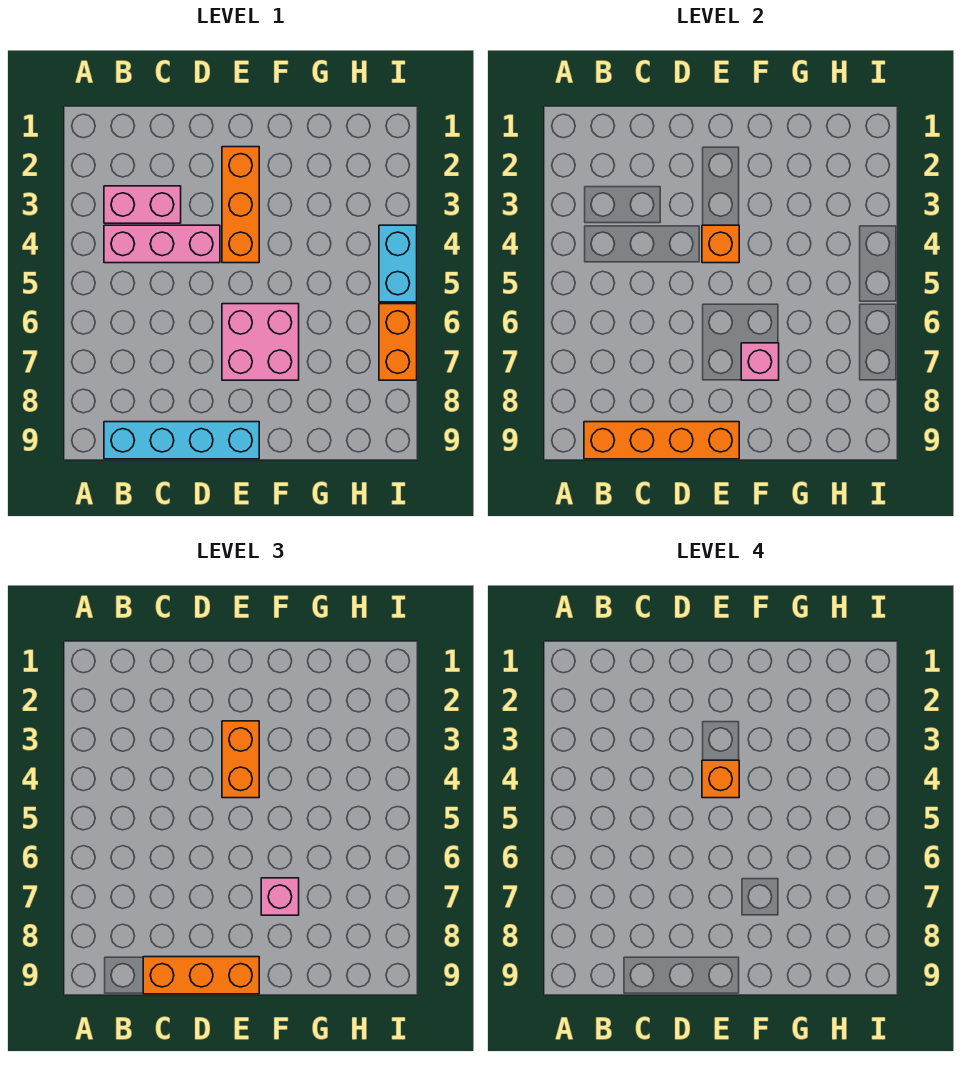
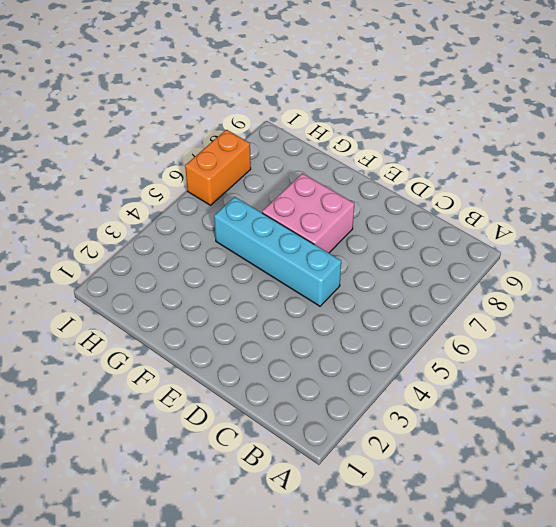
cyan brick D5:G5 level 1 -> cyan brick B9:E9 level 1
none -> pink brick B3:C3 level 1
none -> pink brick B4:D4 level 1
none -> orange brick E2:E4 level 1

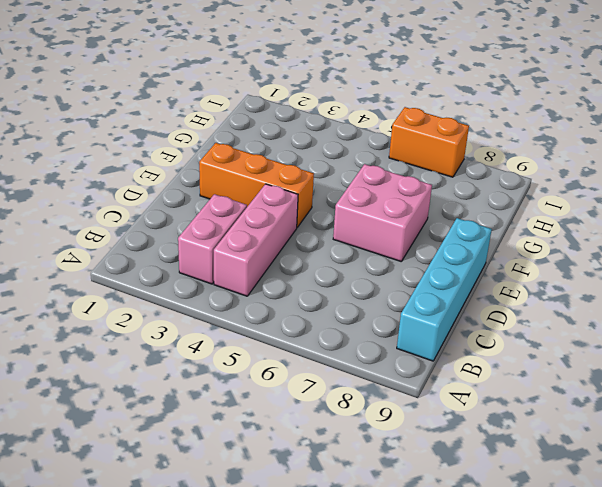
none -> cyan brick I4:I5 level 1
none -> orange brick B9:E9 level 2
none -> orange brick E4 level 2

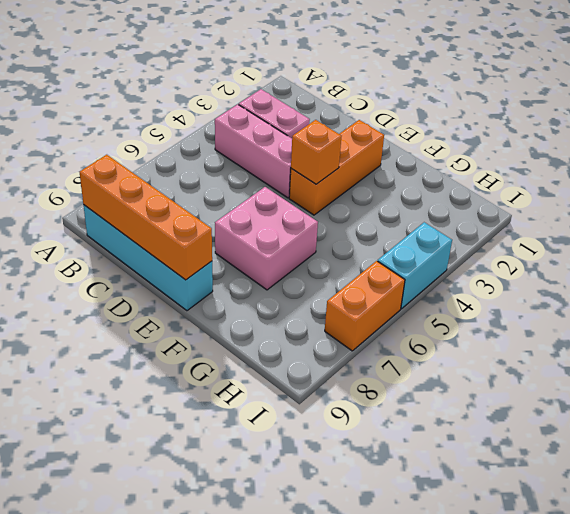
none -> pink brick F7 level 2
none -> orange brick C9:E9 level 3
none -> orange brick E3:E4 level 3

